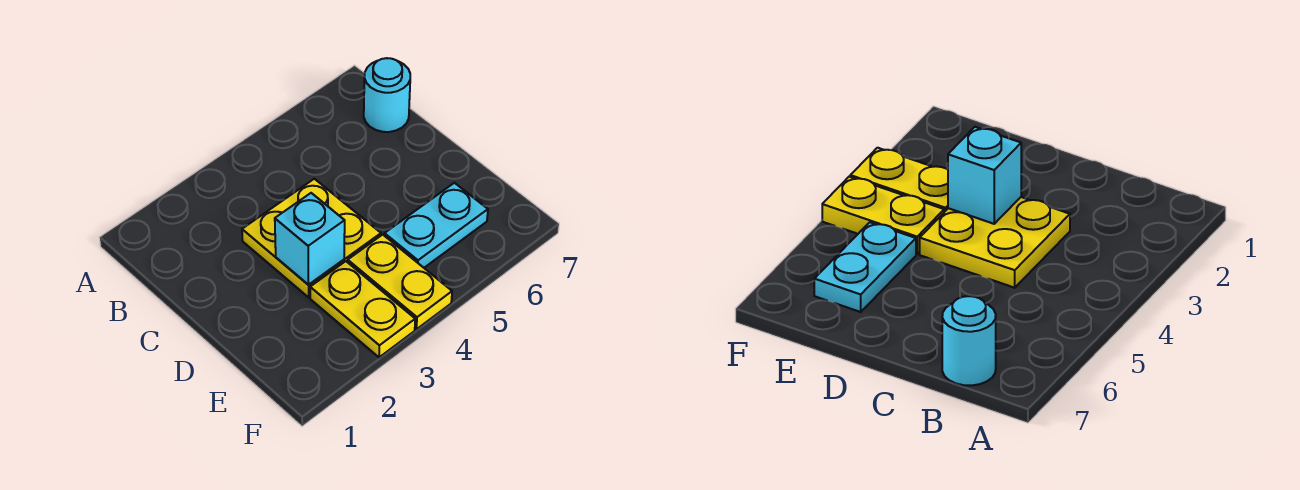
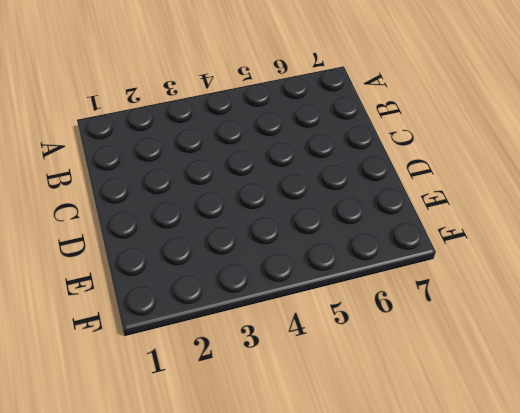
none -> cyan round brick B7 level 1
none -> yellow plate C3:D4 level 1

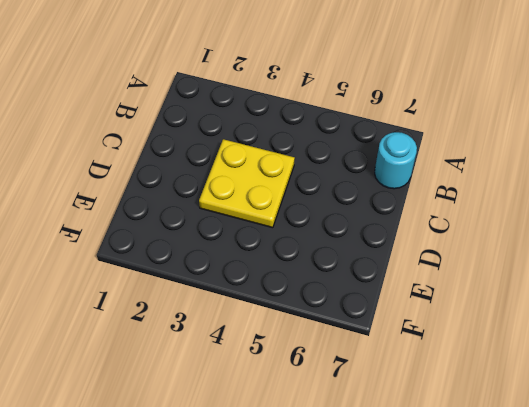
none -> yellow plate E3:F3 level 1
none -> yellow plate E4:F4 level 1

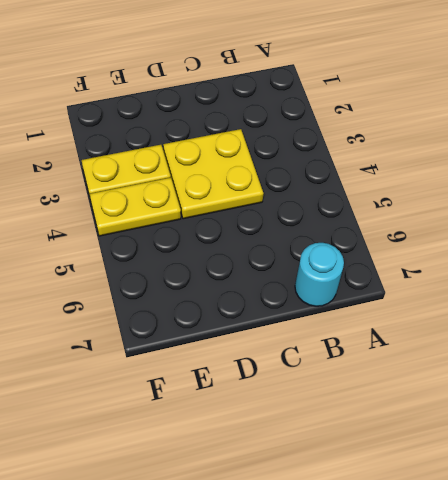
none -> cyan plate E5:E6 level 1
none -> cyan brick D3 level 2

